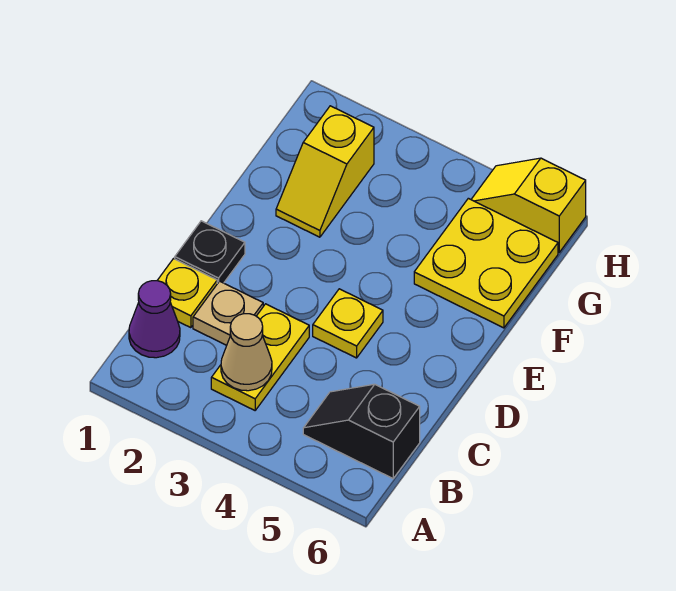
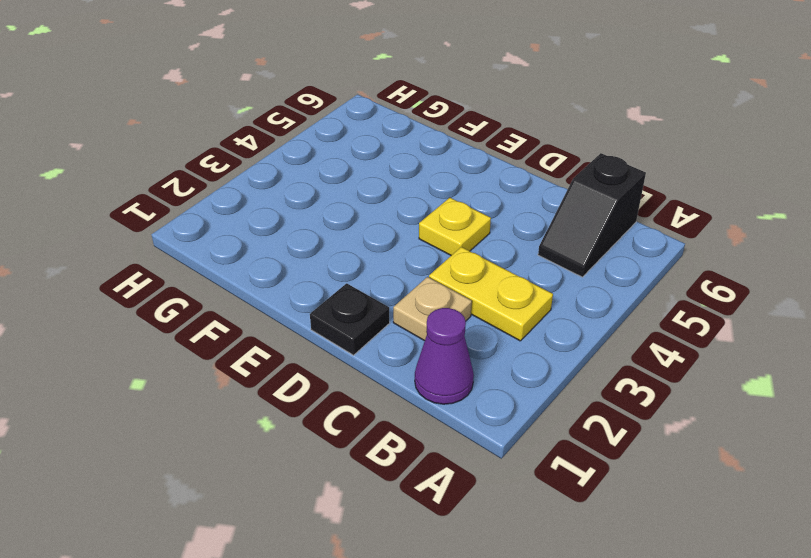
none -> yellow plate C1 level 1
none -> yellow slope F2:G2 level 1 top G

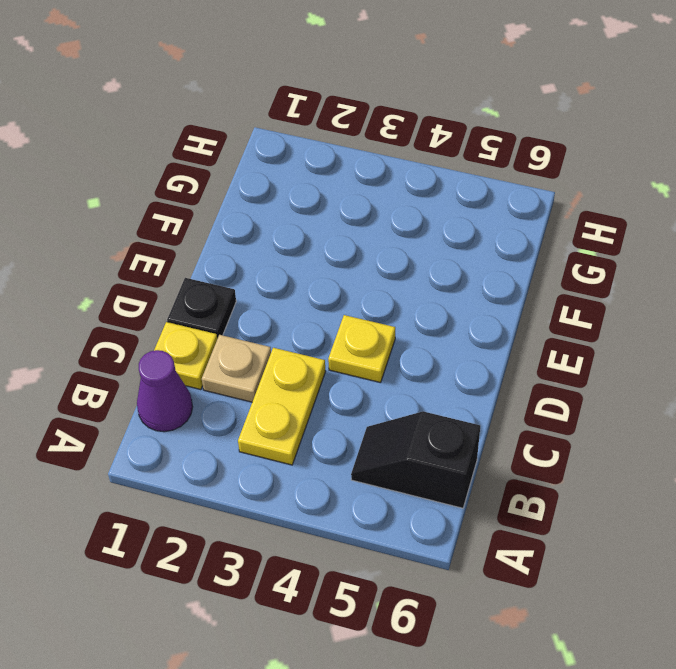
none -> yellow slope F2:G2 level 1 top G
none -> yellow plate F5:G6 level 1

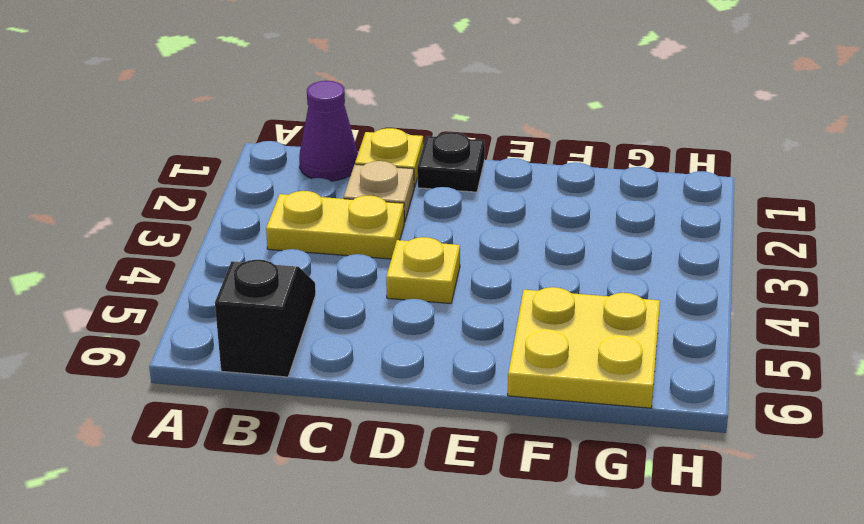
none -> yellow slope F2:G2 level 1 top G
none -> yellow slope H5:H6 level 1 top 6

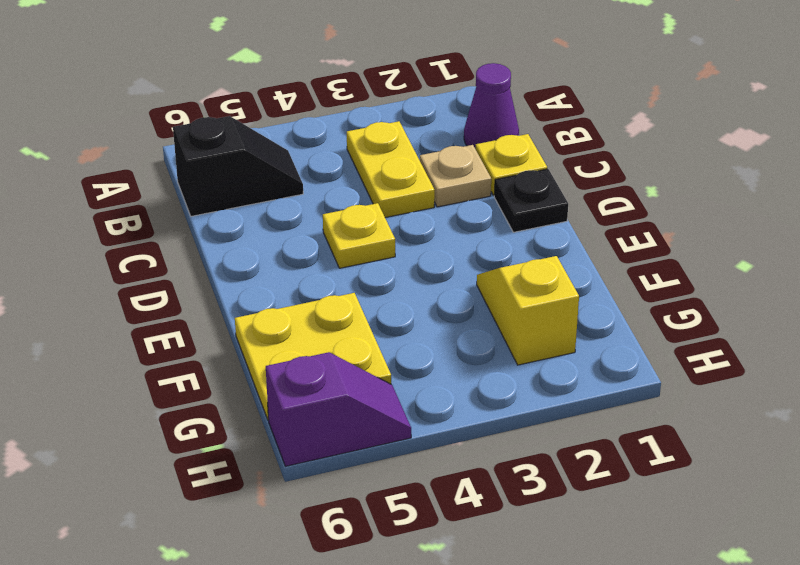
purple slope H5:H6 level 1 top 6 -> yellow slope H5:H6 level 1 top 6
none -> tan cone B3 level 2

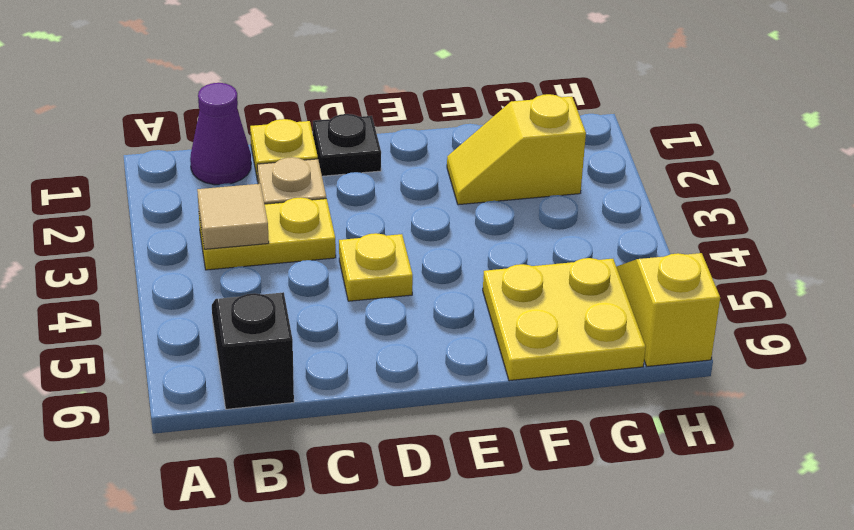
tan tile B3 level 2 -> tan cone B3 level 2

